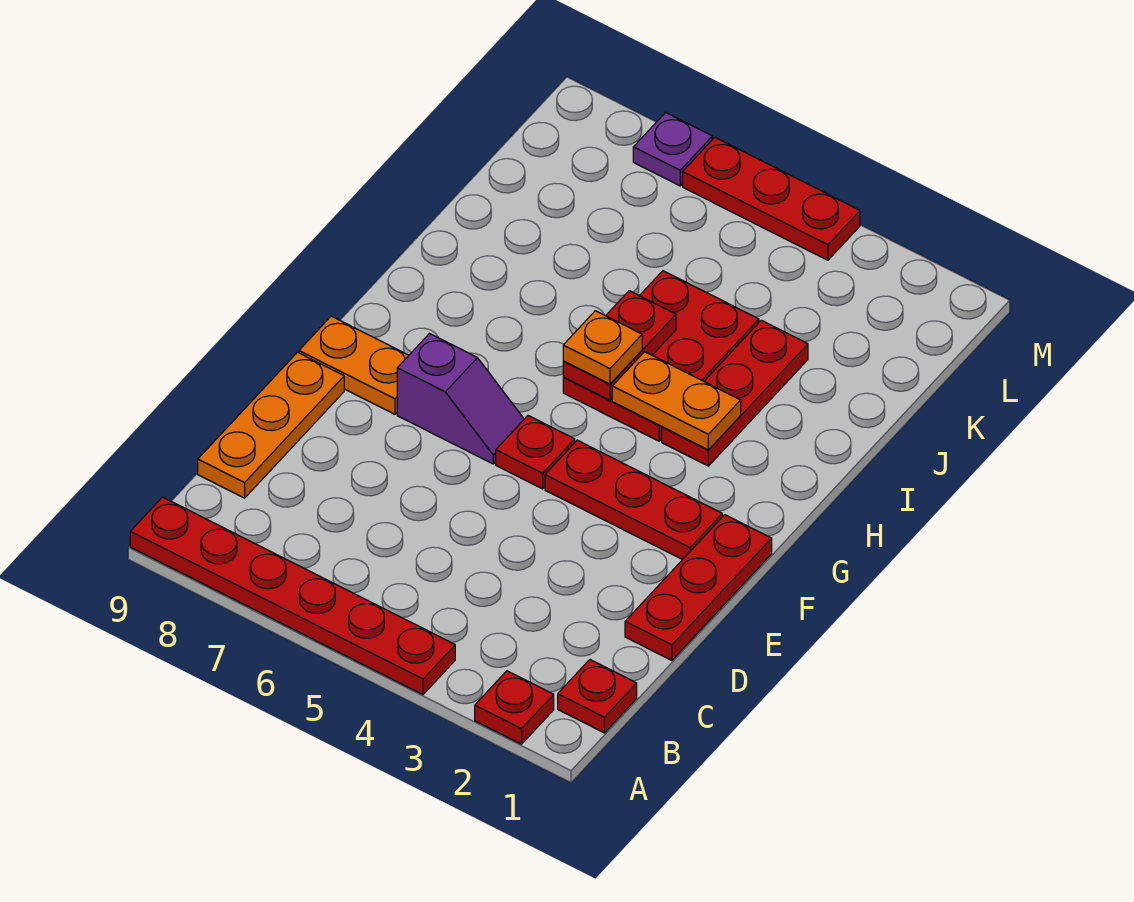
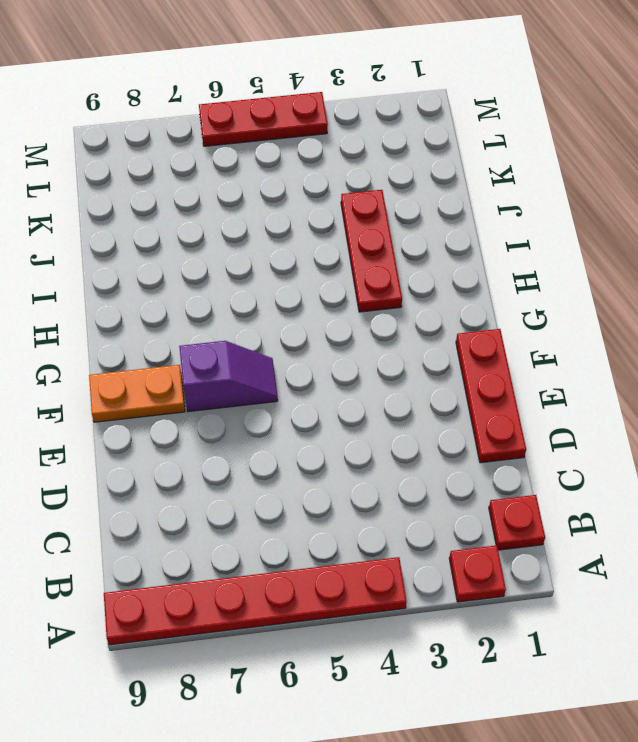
none -> orange plate C9:E9 level 1
none -> red plate F2:F4 level 1
none -> red plate F5 level 1

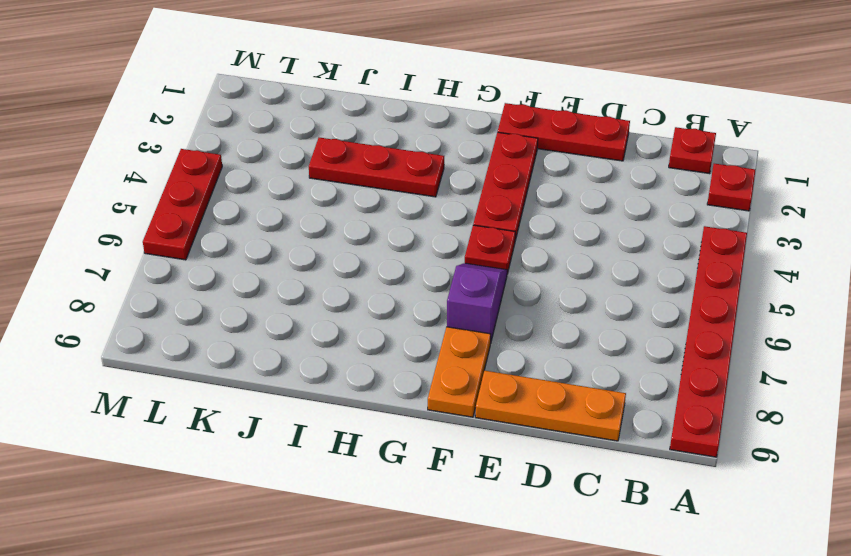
none -> red plate H4:J5 level 1
none -> purple plate M7 level 1
none -> orange plate H3:H4 level 2

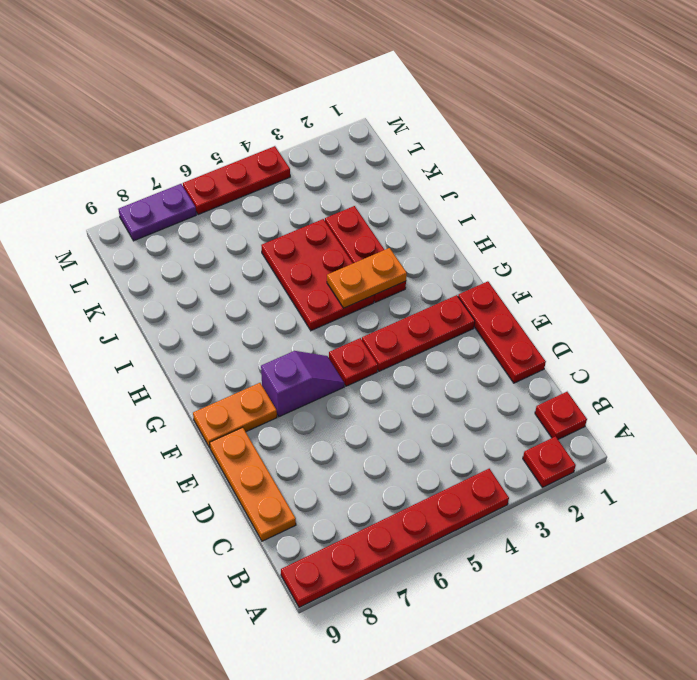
purple plate M7:M8 level 1 -> purple plate M7 level 1
none -> red plate H5:I5 level 2
none -> orange plate H5 level 3

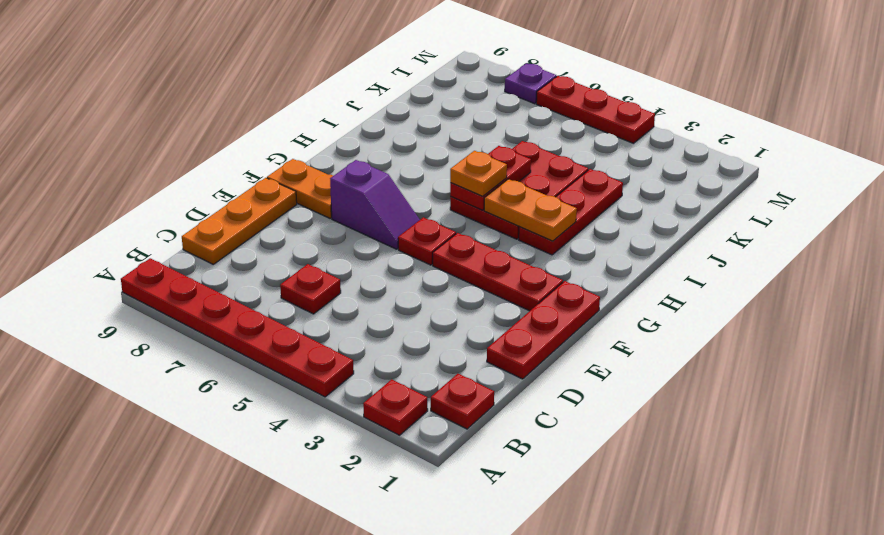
red plate C6 level 1 -> none

